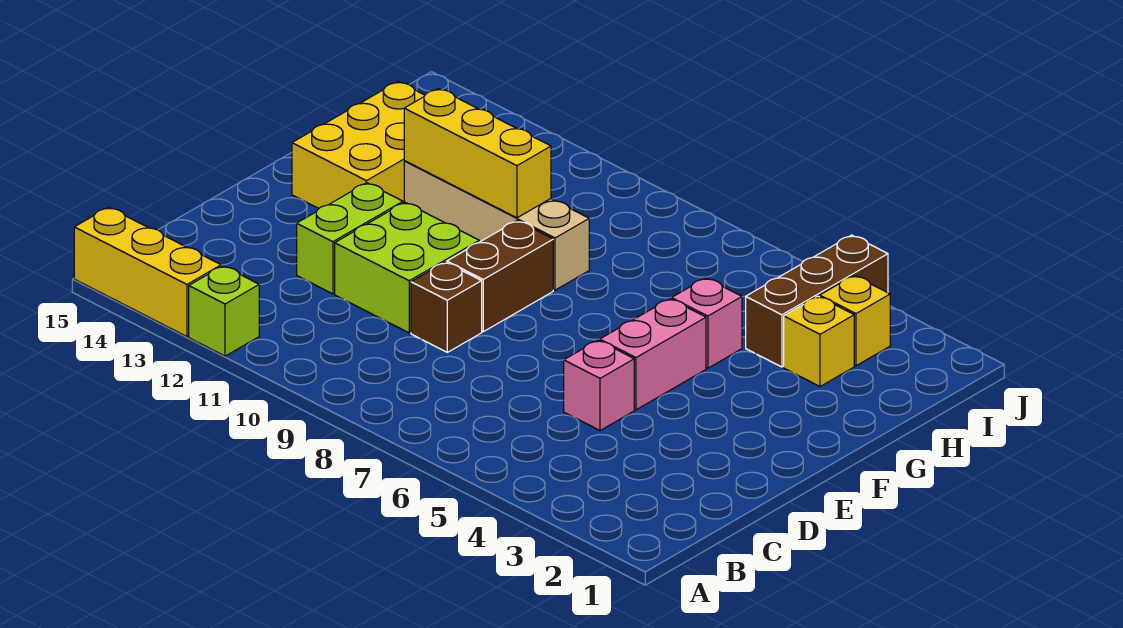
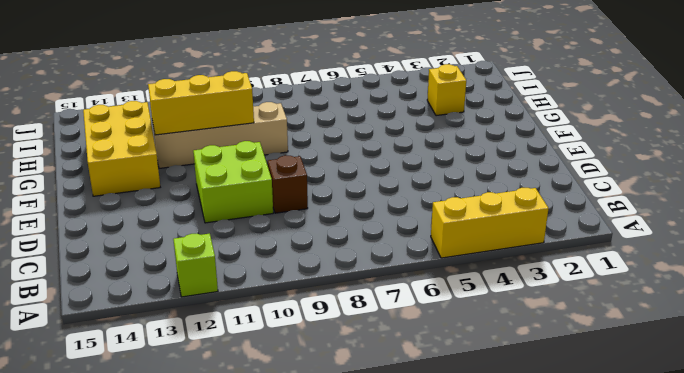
yellow brick A3:A5 level 1 -> yellow brick A13:A15 level 1
none -> pink brick D5 level 1
none -> lime brick D12:E12 level 1
none -> pink brick E5:F5 level 1

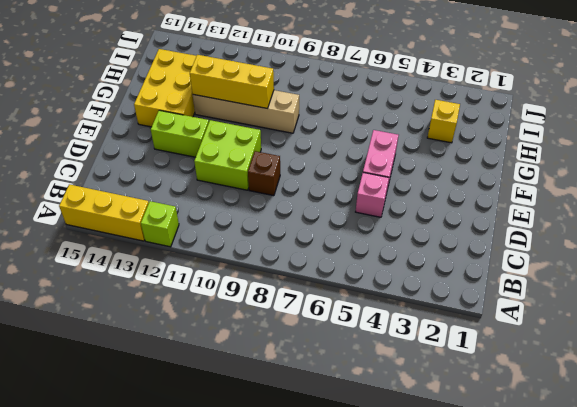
lime brick E12:E13 level 1 -> lime brick D12:E12 level 1
none -> brown brick E9:F9 level 1
none -> pink brick G5 level 1
none -> brown brick H4:J4 level 1

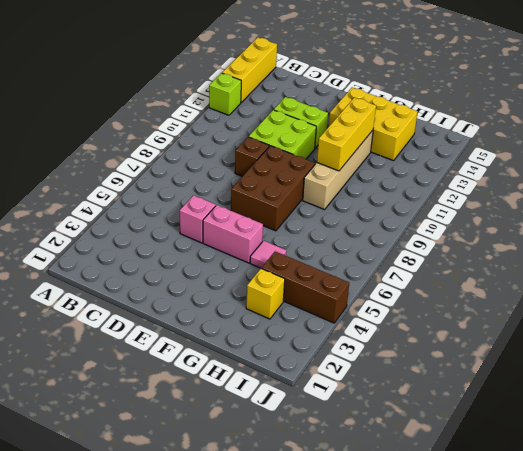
brown brick E7:F9 level 1 -> brown brick E9:F9 level 1
pink tile G5 level 1 -> pink brick G5 level 1
none -> yellow brick I3 level 1

